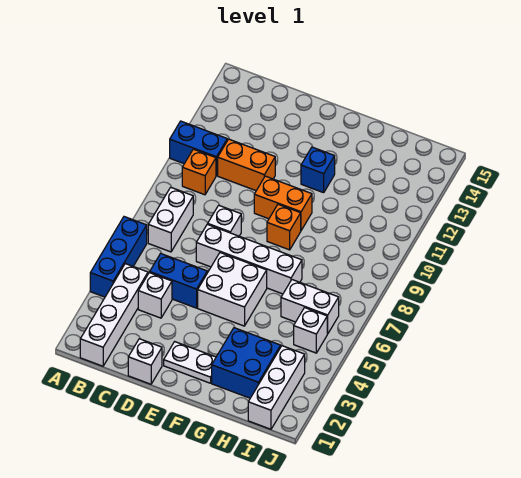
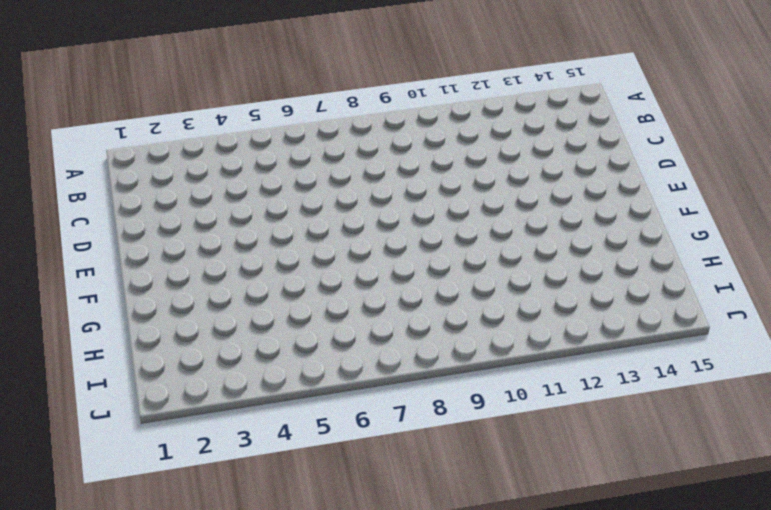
none -> blue brick A4:A6 level 1
none -> blue brick A11:B11 level 1
none -> white brick B1:B4 level 1

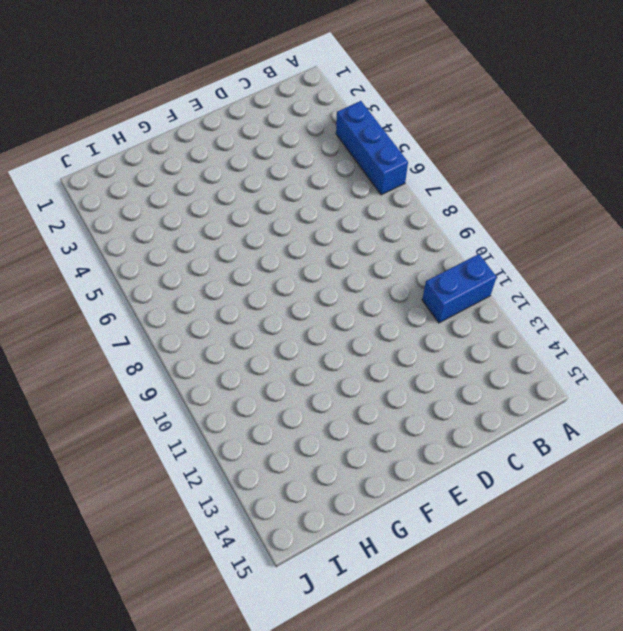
none -> white brick B1:B4 level 1
none -> white brick B7:B8 level 1
none -> orange brick B10 level 1

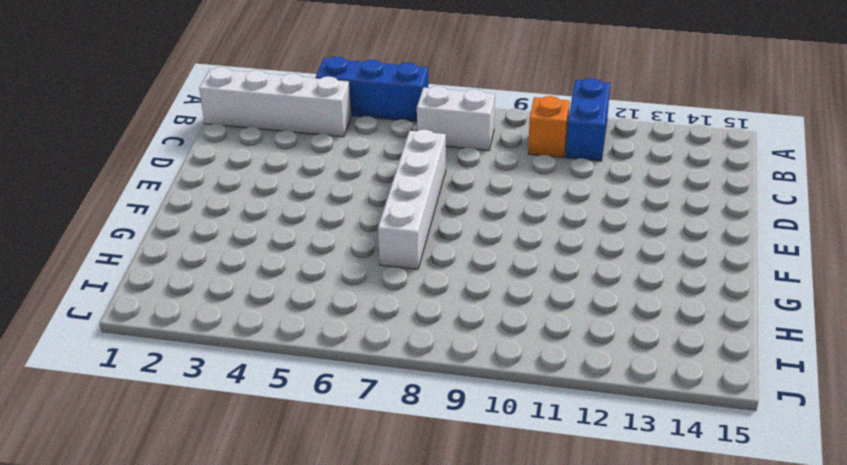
none -> white brick C4 level 1
none -> blue brick C5:D5 level 1
none -> orange brick C11:D11 level 1

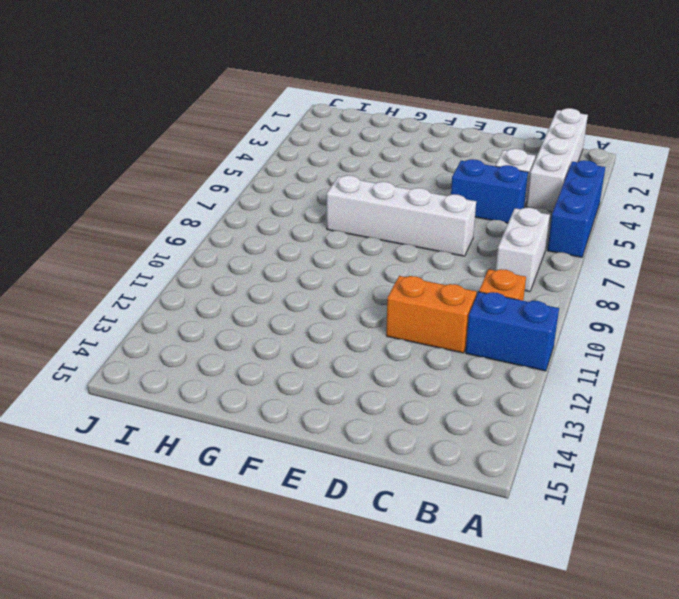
none -> white brick D1 level 1
none -> white brick D8 level 1
none -> white plate E2:F2 level 1

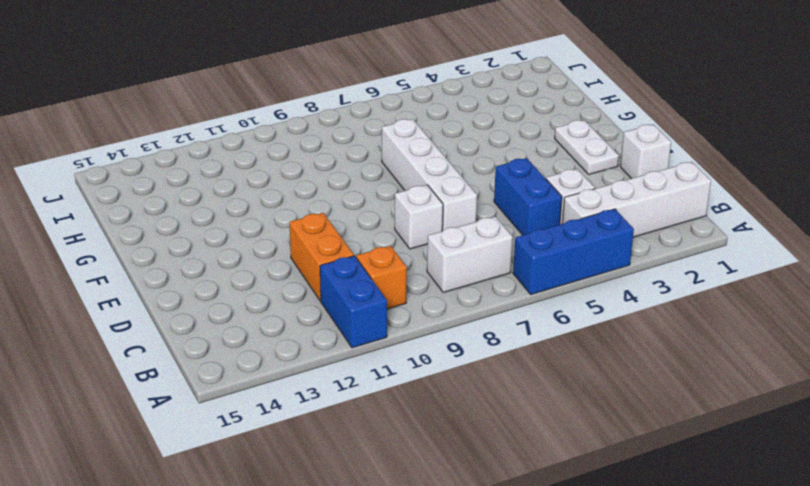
none -> white brick E5:F6 level 1
none -> orange brick E10:F10 level 1
none -> orange brick F9 level 1

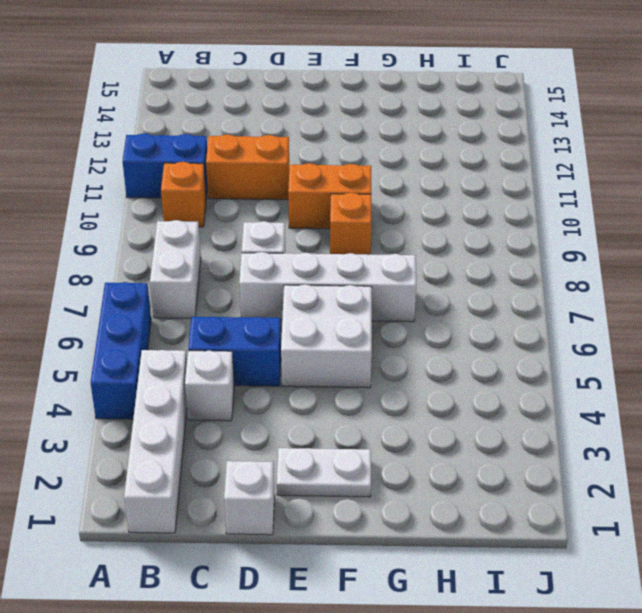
none -> blue brick F12 level 1
none -> blue brick G2:H3 level 1
none -> white brick H6:I6 level 1

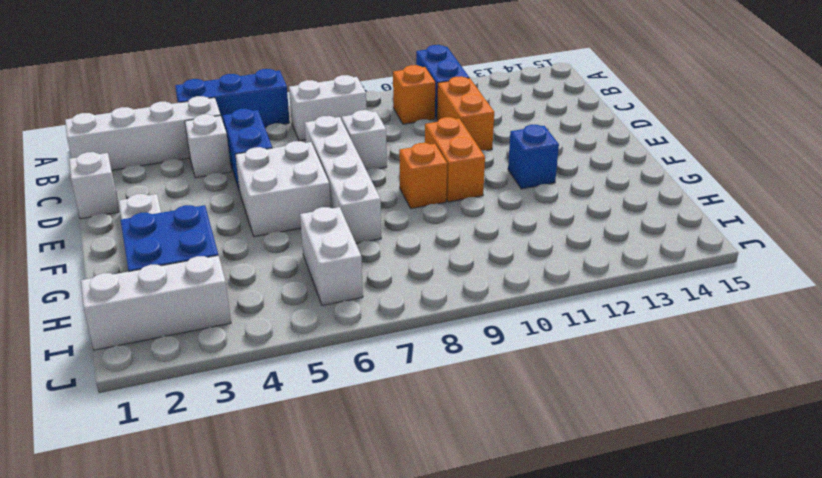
none -> white brick I5 level 1

